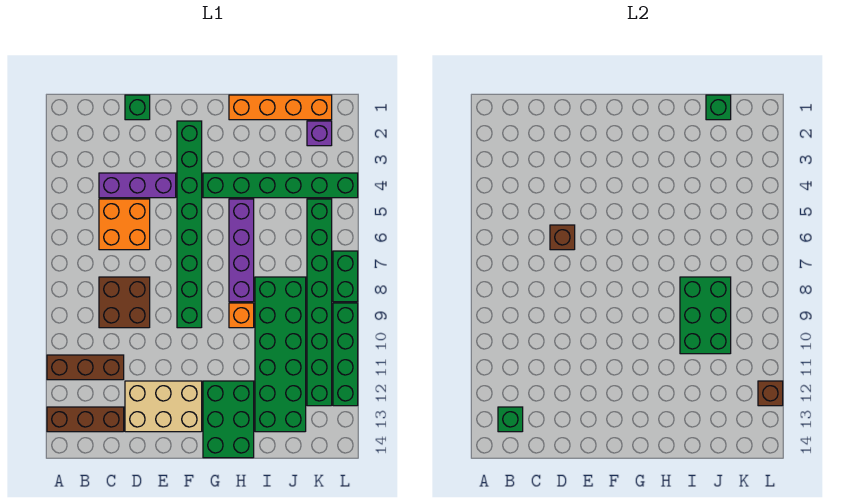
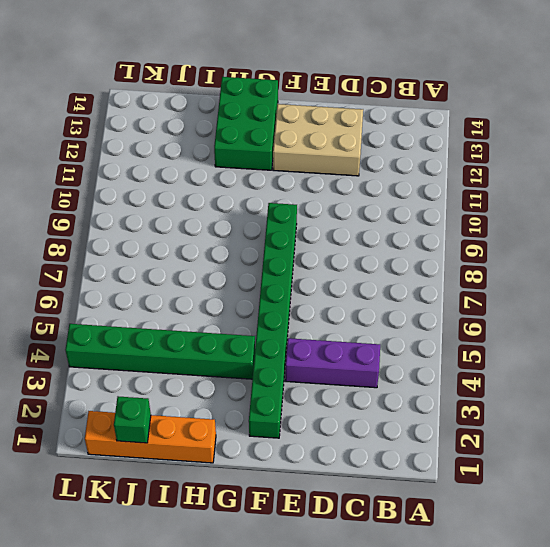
none -> brown brick A11:C11 level 1
none -> brown brick A13:C13 level 1
none -> orange brick C5:D6 level 1

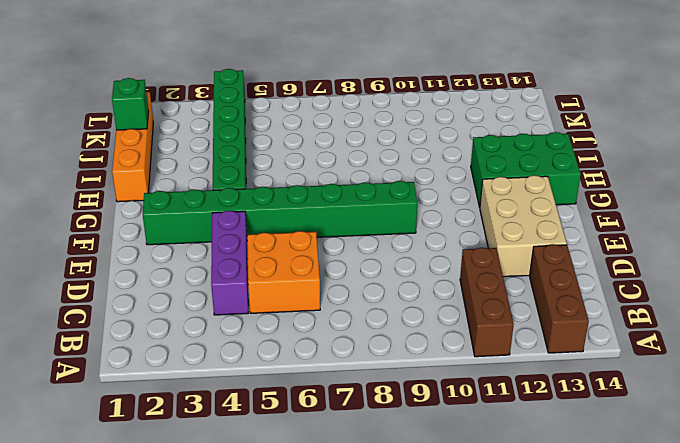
none -> brown brick C8:D9 level 1
none -> green brick D1 level 1
none -> purple brick H5:H8 level 1

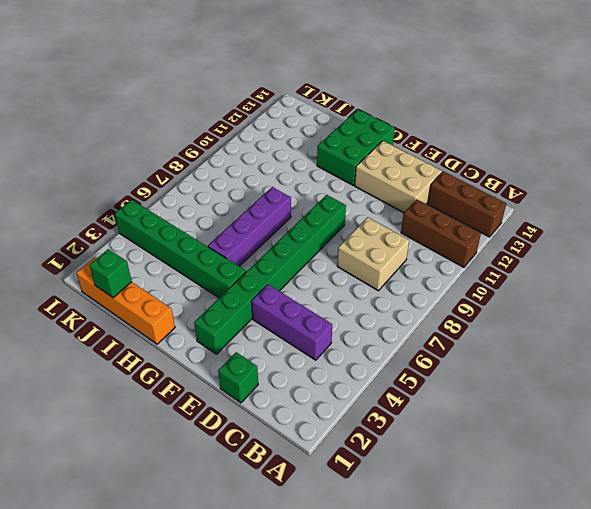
tan brick C8:D9 level 1 -> brown brick C8:D9 level 1
none -> orange brick C5:D6 level 1
none -> orange brick H9 level 1
none -> green brick I8:J13 level 1

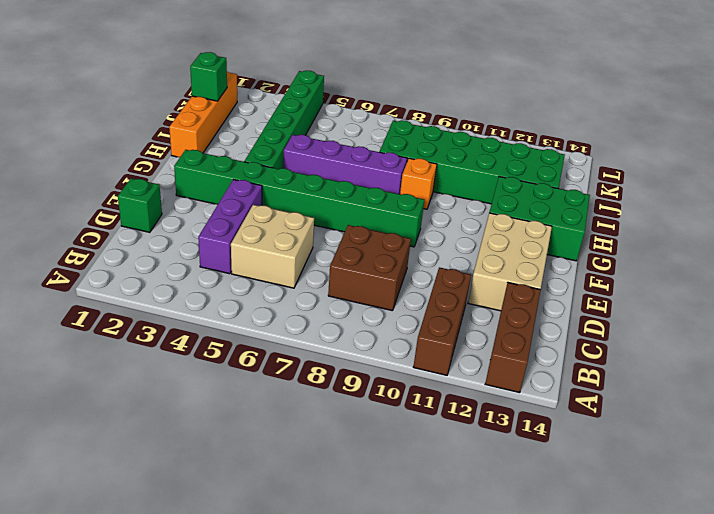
tan brick C5:D6 level 1 -> orange brick C5:D6 level 1
none -> purple brick K2 level 1
none -> green brick K5:K12 level 1
none -> green brick L7:L8 level 1

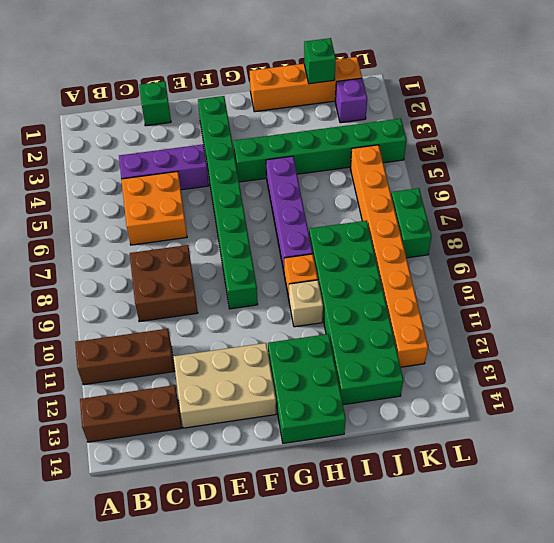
tan brick H10 level 1 -> none
orange brick K5:K12 level 1 -> green brick K5:K12 level 1
none -> green brick L9:L12 level 1
none -> green brick B13 level 2
none -> brown brick D6 level 2

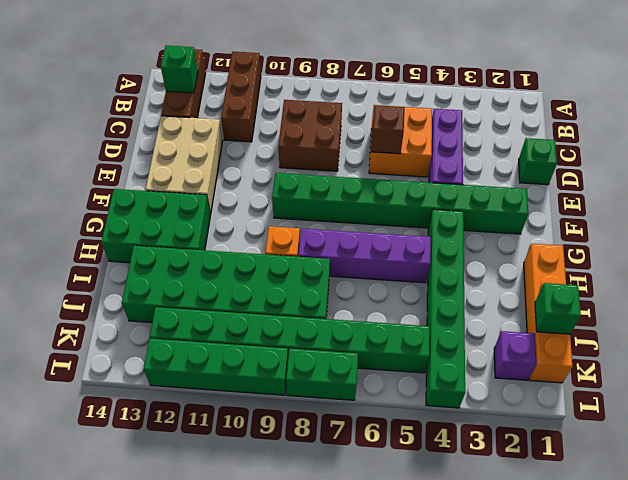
none -> green brick I8:J10 level 2
none -> brown brick L12 level 2

